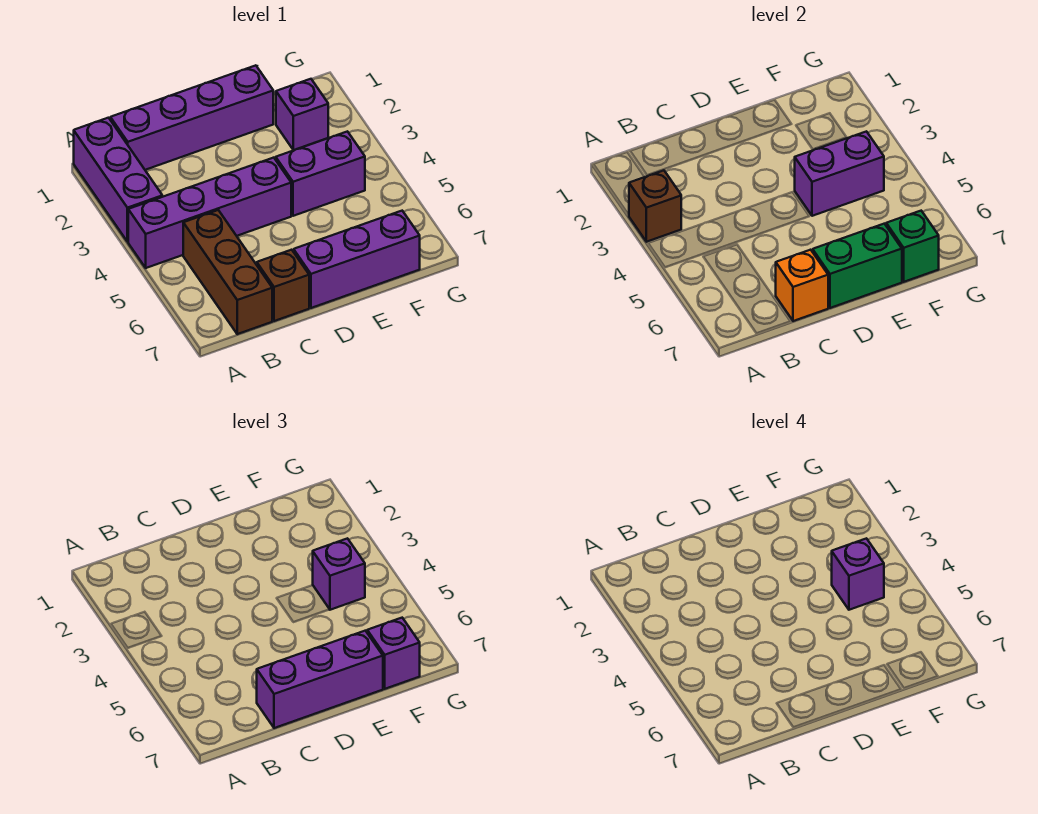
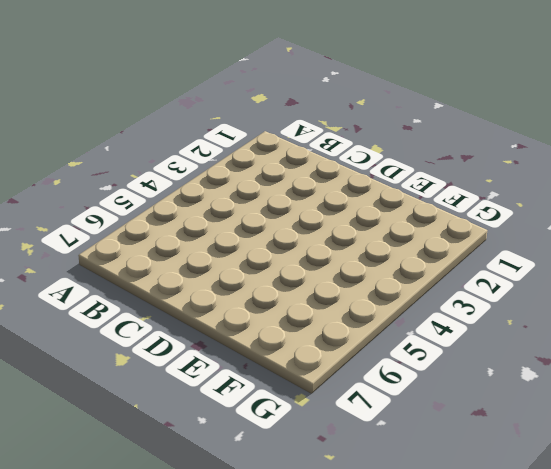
none -> purple brick A1:A3 level 1
none -> purple brick A4:D4 level 1
none -> purple brick B1:E1 level 1

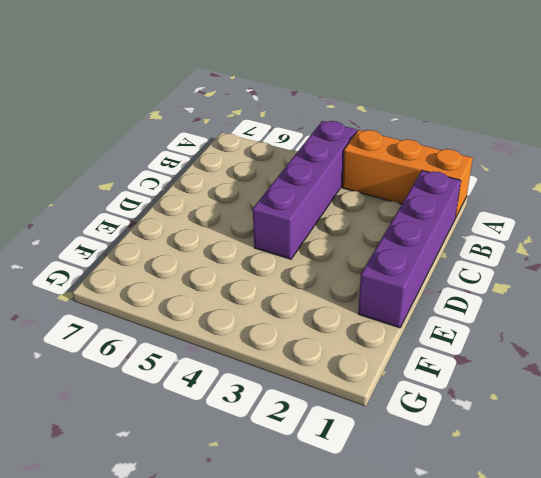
orange brick A1:A3 level 1 -> purple brick A1:A3 level 1
none -> brown brick B5:B7 level 1
none -> brown brick C7 level 1
none -> purple brick D7:F7 level 1

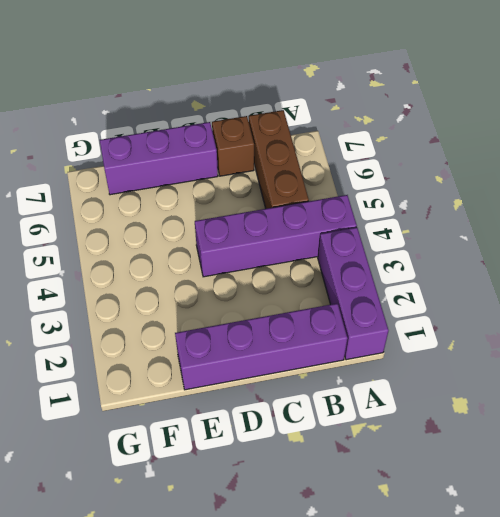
none -> purple brick E4:F4 level 1
none -> purple brick F2 level 1
none -> brown brick A3 level 2

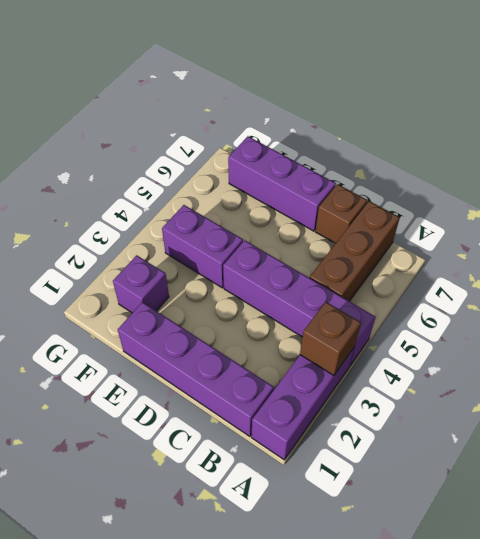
none -> orange brick C7 level 2
none -> green brick D7:E7 level 2
none -> purple brick E4:F4 level 2

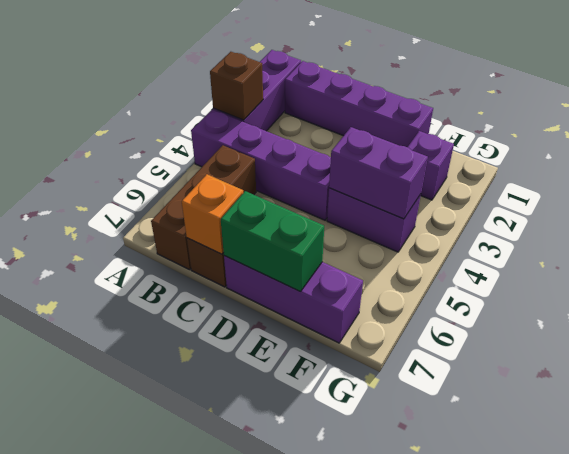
none -> green brick F7 level 2
none -> purple brick C7:E7 level 3
none -> purple brick F4 level 3

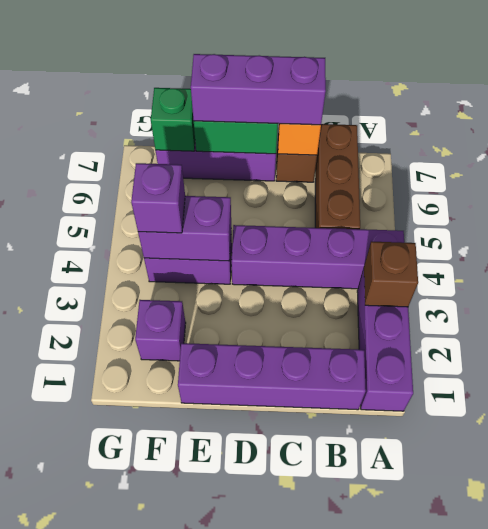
none -> purple brick F7 level 3
none -> purple brick F4 level 4

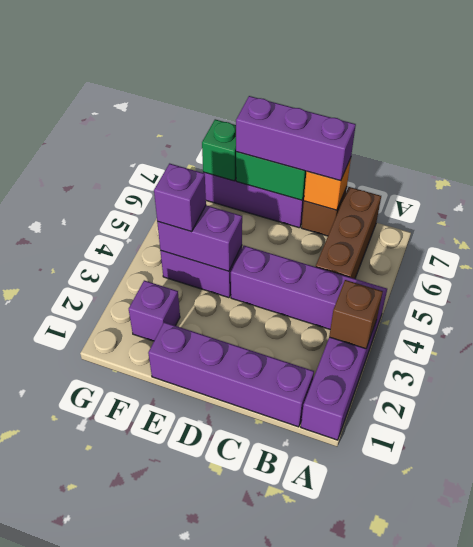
none -> purple brick F7 level 3
none -> purple brick F4 level 4

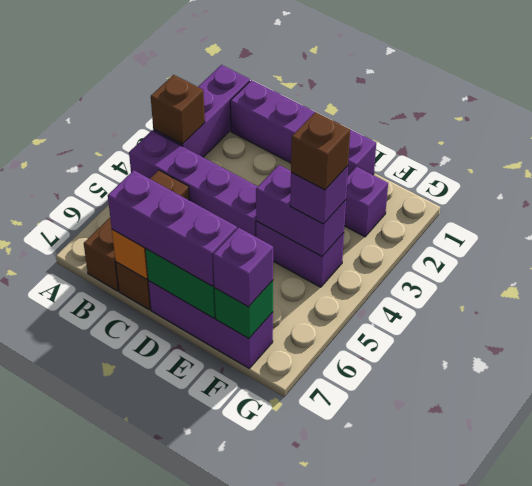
brown brick F4 level 4 -> purple brick F4 level 4

